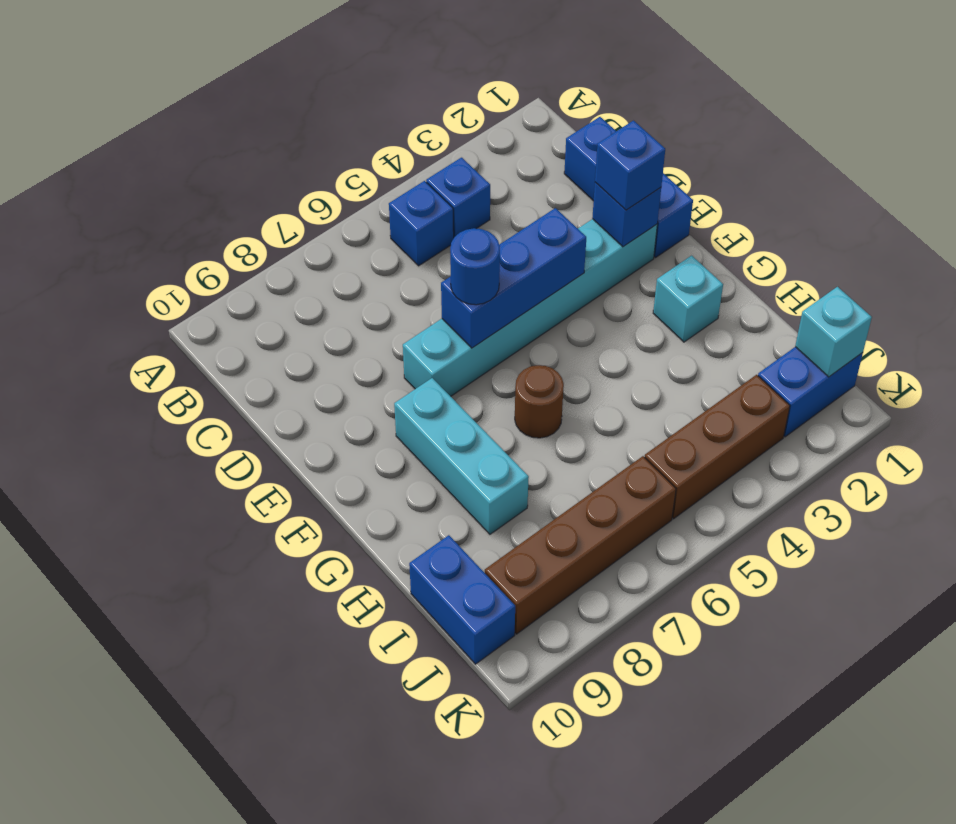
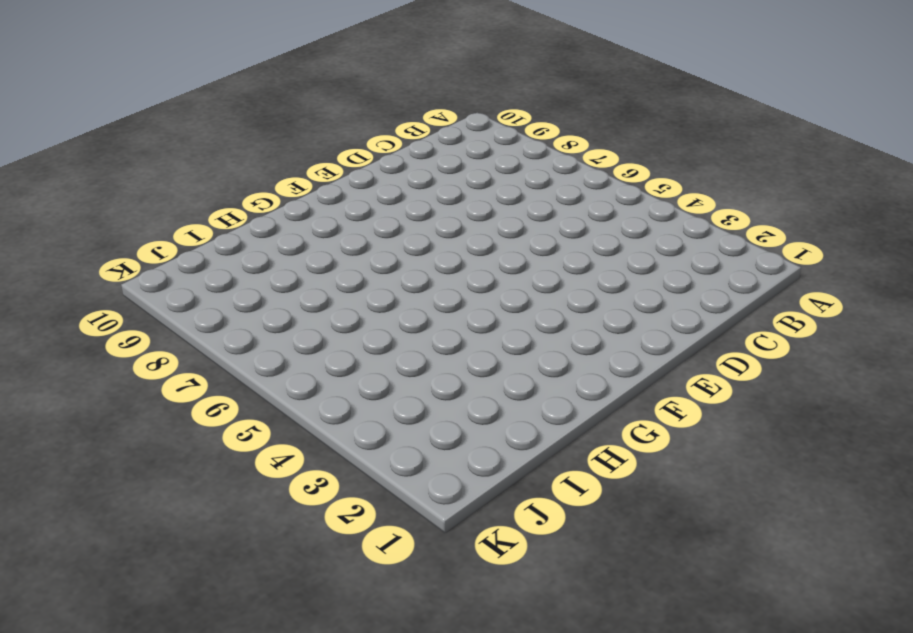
none -> blue brick B4 level 1
none -> blue brick B5 level 1
none -> blue brick C1:E1 level 1

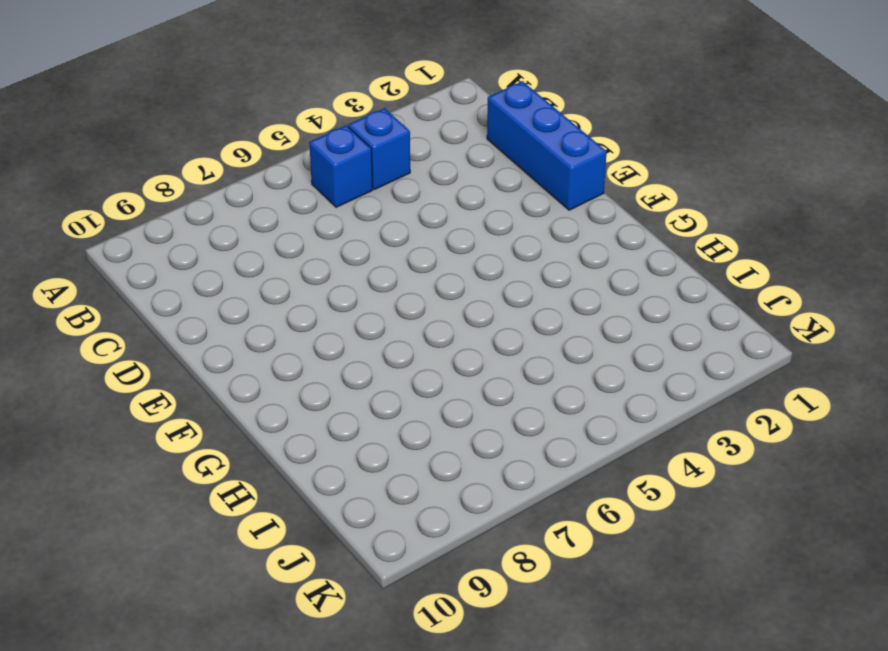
none -> cyan brick E2:E7 level 1
none -> cyan brick F8:H8 level 1
none -> cyan brick G2 level 1

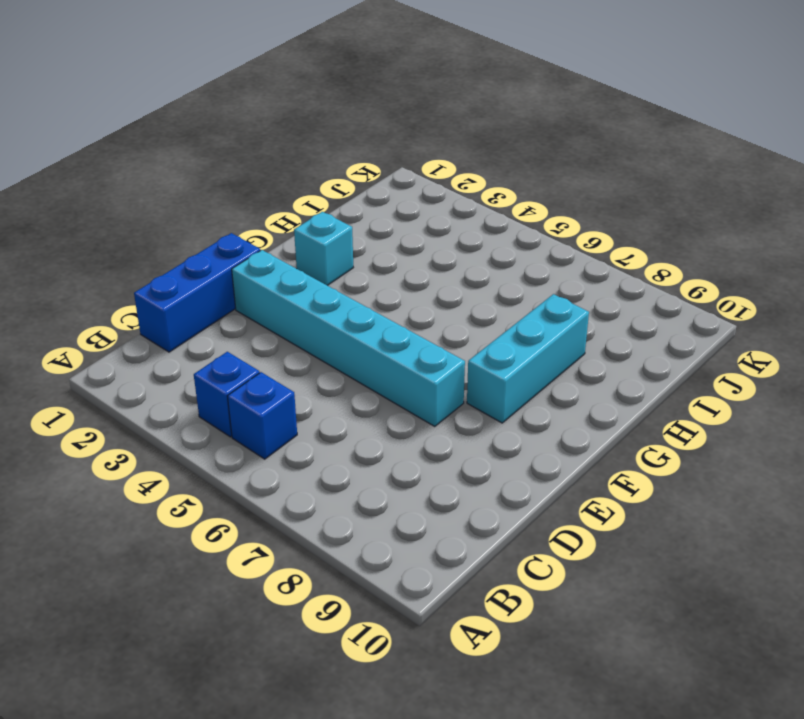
none -> brown round brick G6 level 1
none -> blue brick I10:J10 level 1
none -> blue brick J1:J2 level 1

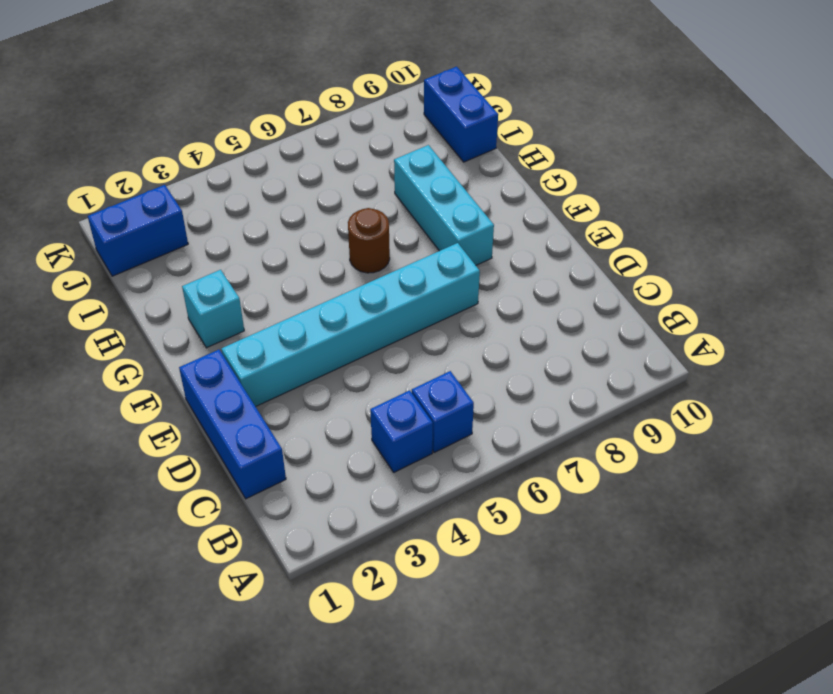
none -> brown brick J3:J5 level 1
none -> brown brick J6:J9 level 1
none -> blue brick E2 level 2

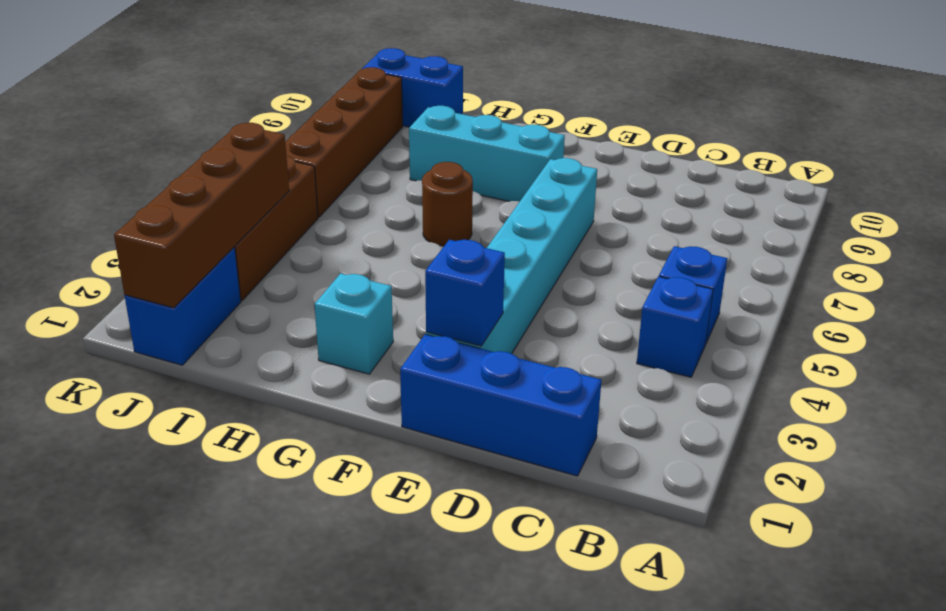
brown brick J1:J4 level 2 -> cyan brick J1 level 2
none -> blue brick E4:E6 level 2
none -> blue brick E2 level 3
none -> blue round brick E6 level 3

